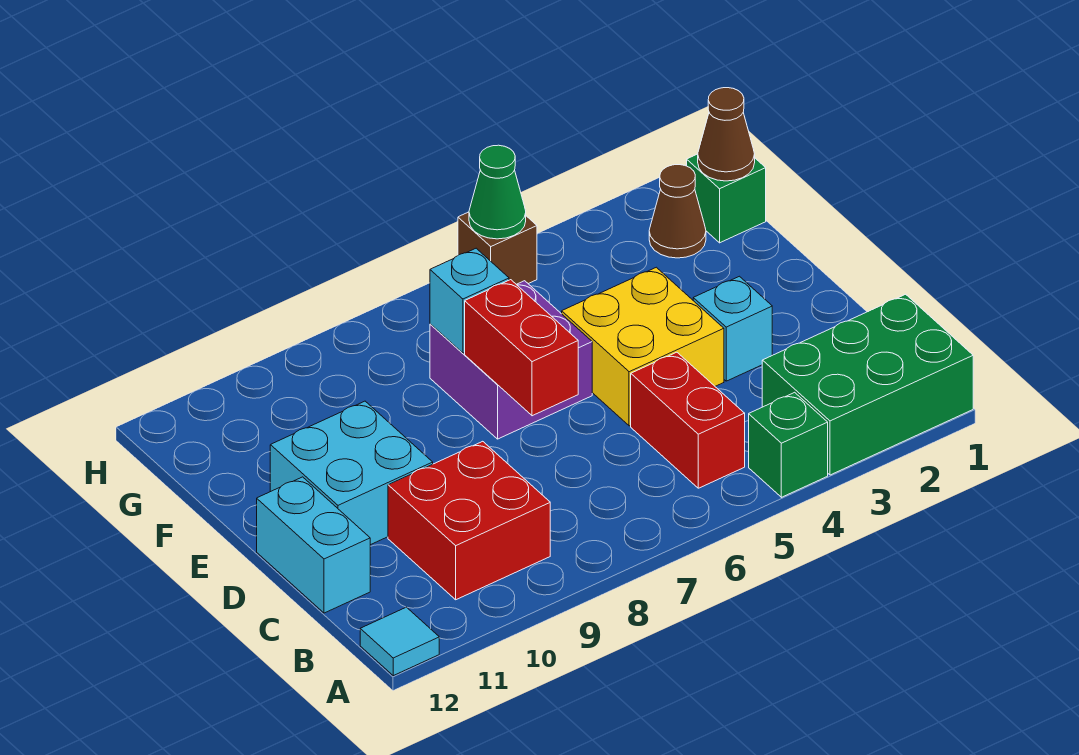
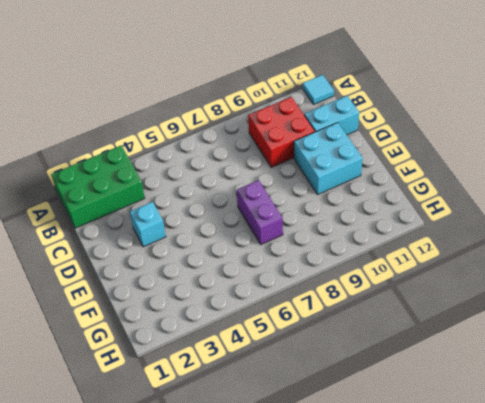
cyan brick C11:C12 level 1 -> cyan brick C12:D12 level 1
purple brick E7:F7 level 1 -> purple brick E6:F7 level 1
none -> green brick A4 level 1
none -> red brick B5:C5 level 1
none -> yellow brick D4:E5 level 1

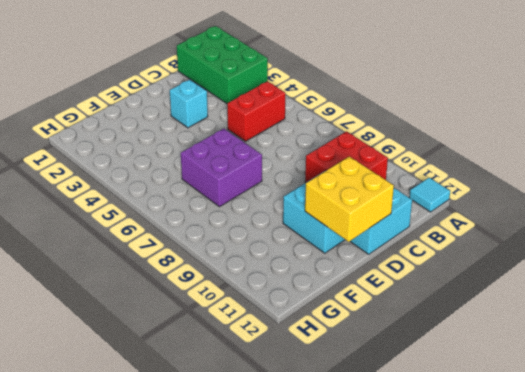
yellow brick D11:E12 level 2 -> yellow brick D4:E5 level 1
none -> green brick A4 level 1
none -> green brick G1 level 1
none -> brown cone G2 level 1

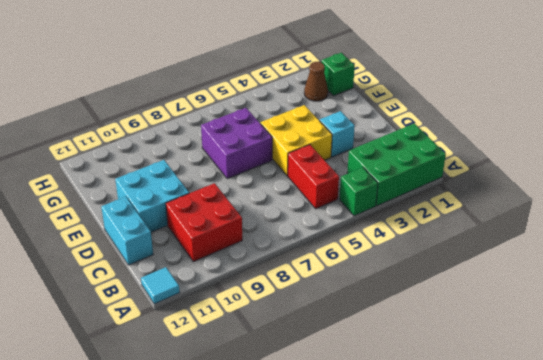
none -> brown brick H5 level 1
none -> red brick D7:E7 level 2
none -> cyan brick F7 level 2

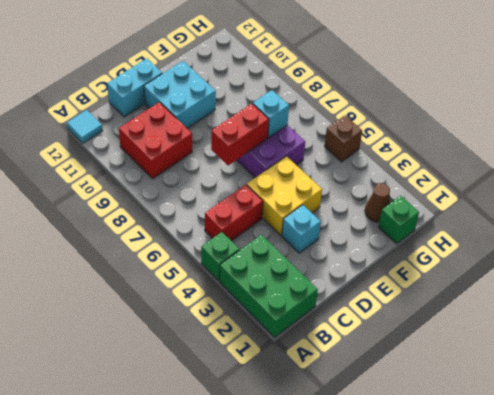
none -> brown cone G1 level 2
none -> green cone H5 level 2

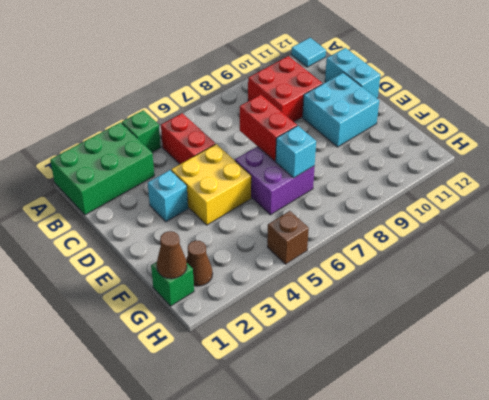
none -> green cone H5 level 2

